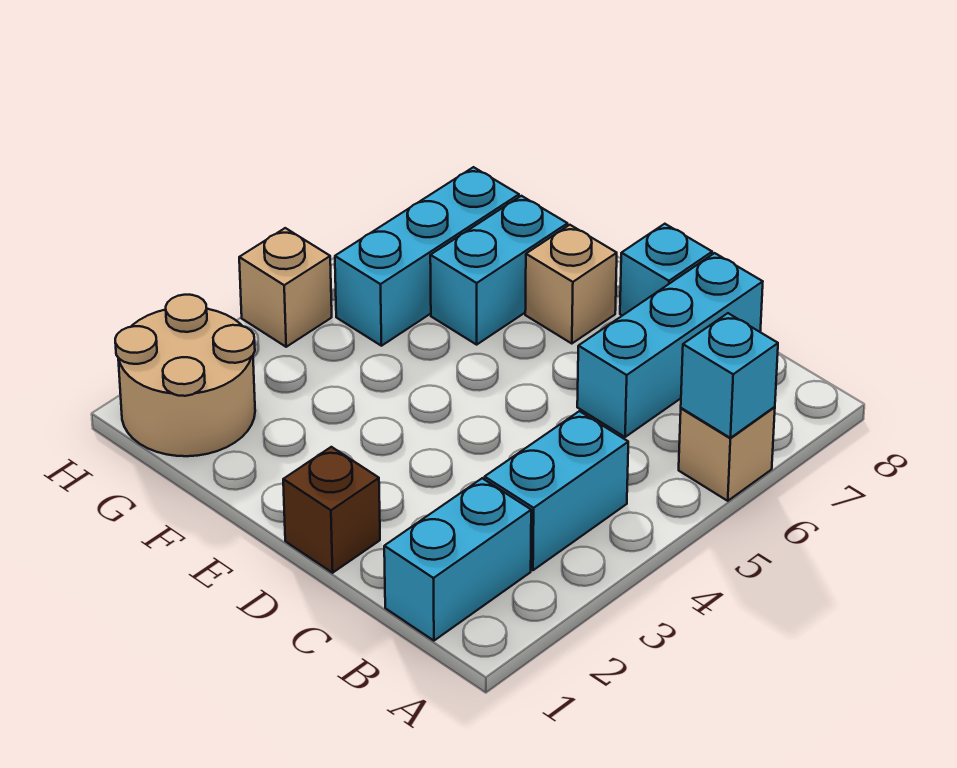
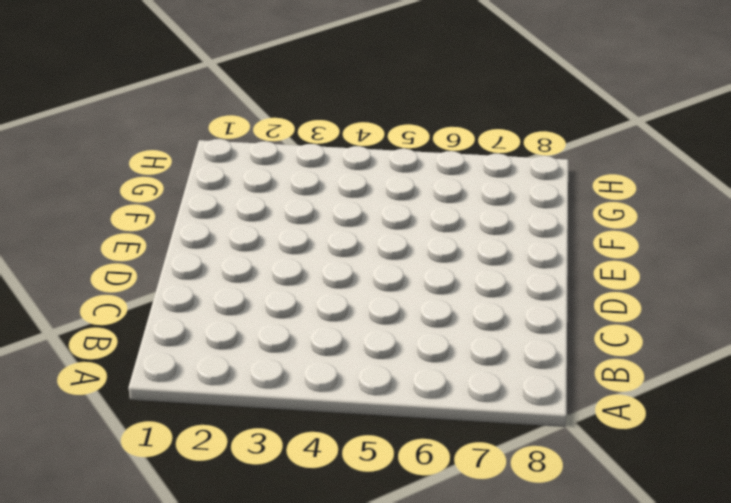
none -> tan brick A6 level 1
none -> cyan brick B1:B2 level 1
none -> cyan brick B3:B4 level 1

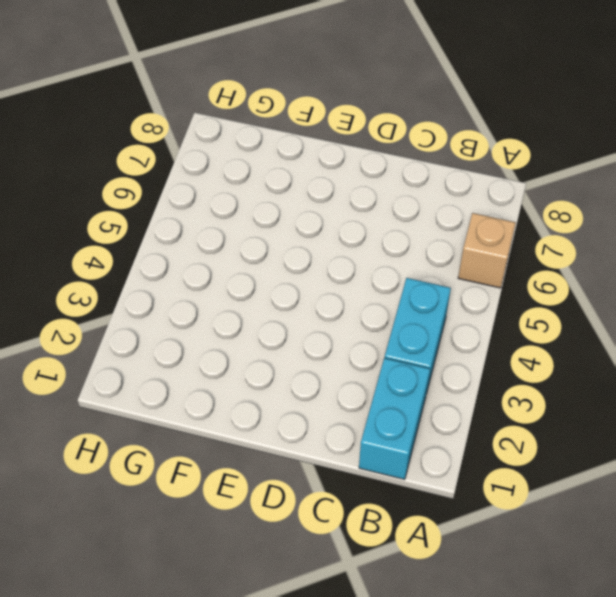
none -> cyan brick C6:C8 level 1
none -> brown brick D1 level 1
none -> cyan brick D8 level 1

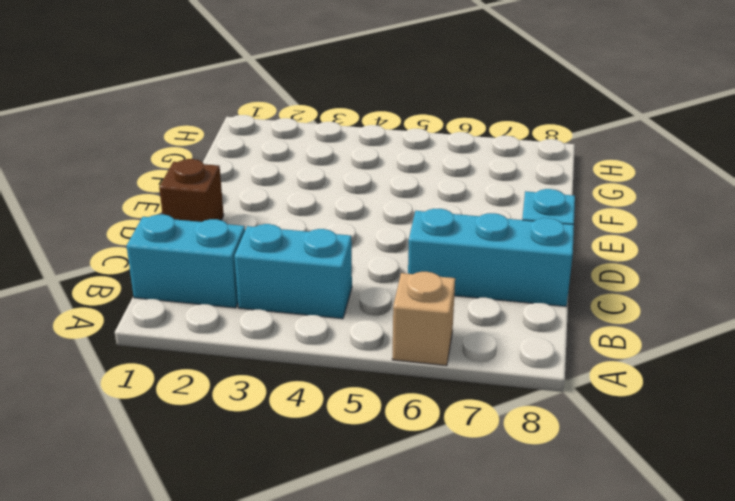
none -> tan brick E7 level 1
none -> cyan brick F6:F7 level 1
none -> tan round brick G1:H2 level 1

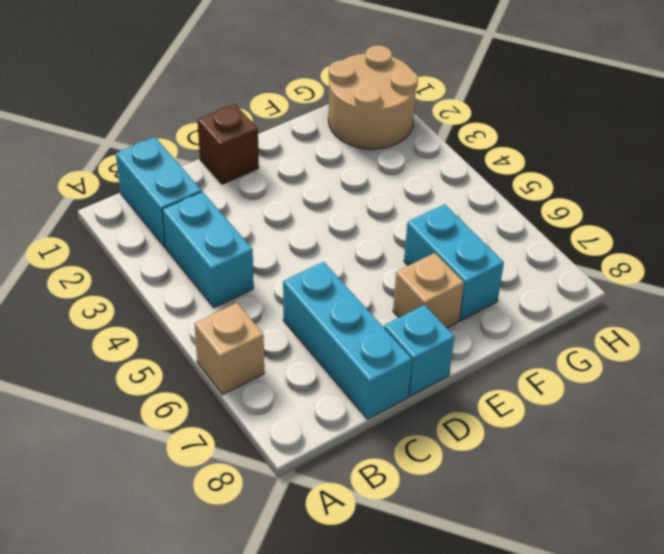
none -> cyan brick G5:G7 level 1
none -> tan brick H4 level 1
none -> cyan brick A6 level 2

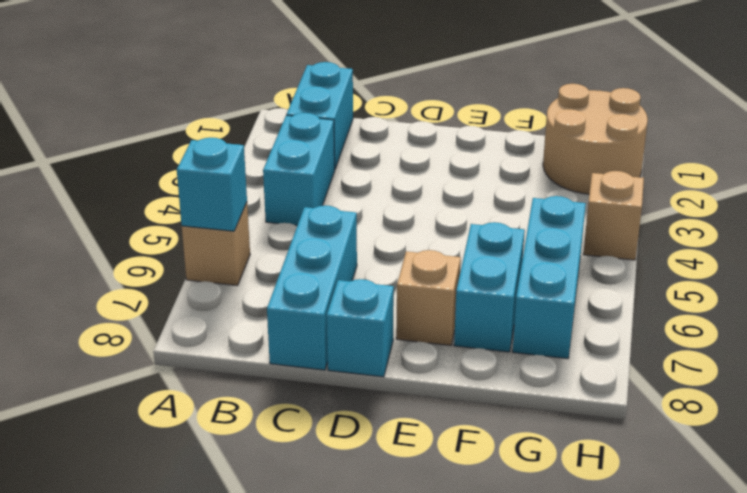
none -> brown brick D1 level 1

